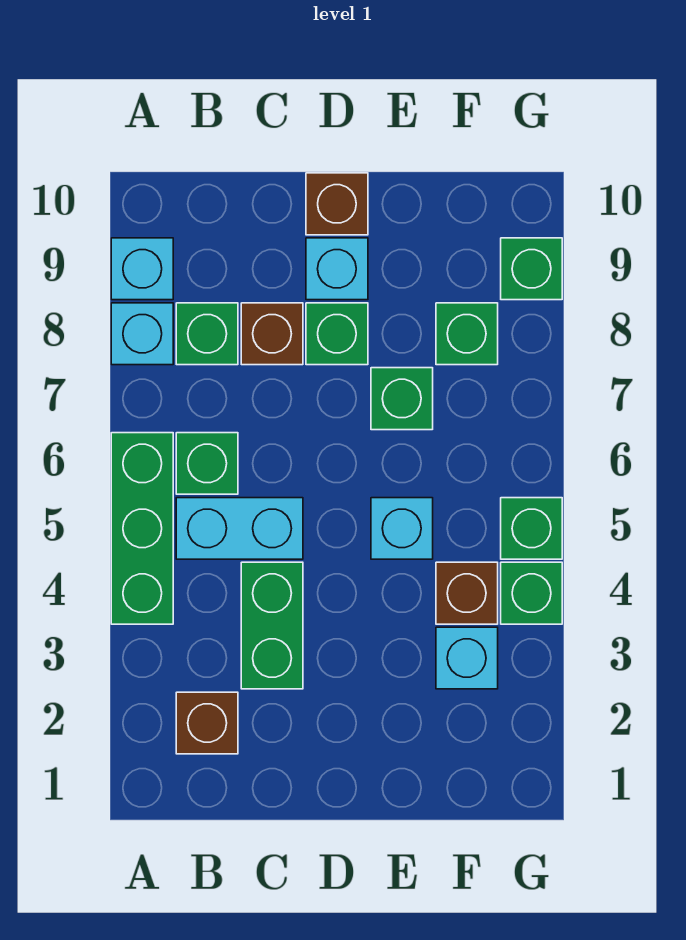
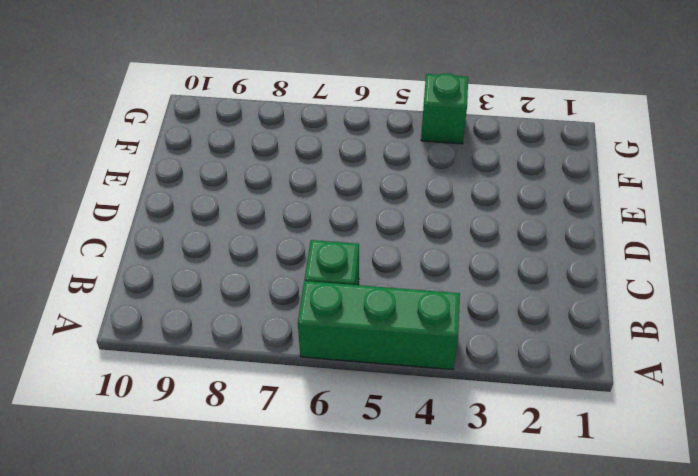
none -> cyan brick A8 level 1
none -> cyan brick A9 level 1
none -> brown brick B2 level 1

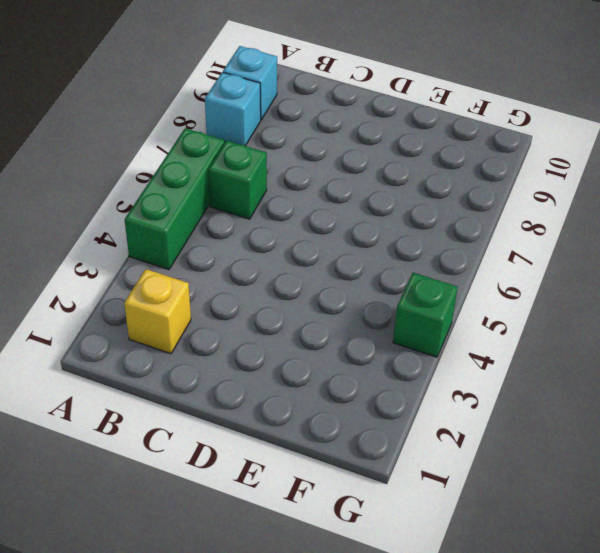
yellow brick B2 level 1 -> brown brick B2 level 1
none -> cyan brick B5:C5 level 1
none -> green brick B8 level 1
none -> green brick C3:C4 level 1

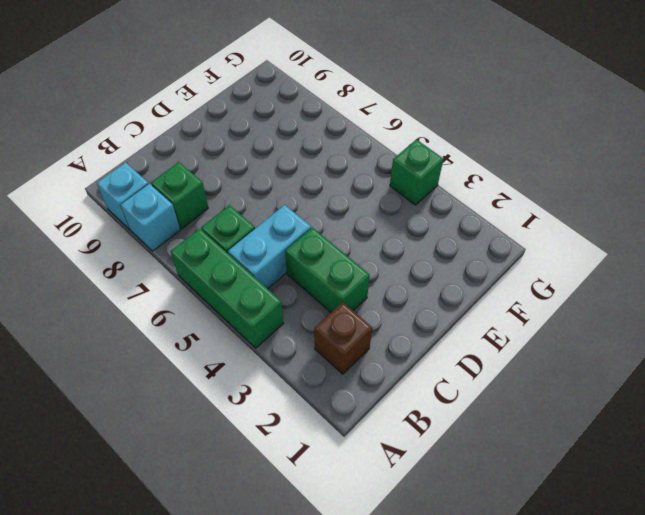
none -> brown brick C8 level 1
none -> green brick D8 level 1
none -> cyan brick D9 level 1

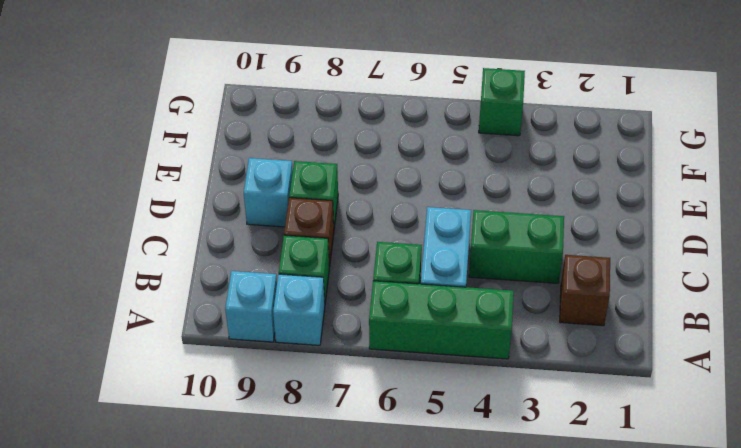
none -> brown brick D10 level 1
none -> cyan brick E5 level 1
none -> green brick E7 level 1

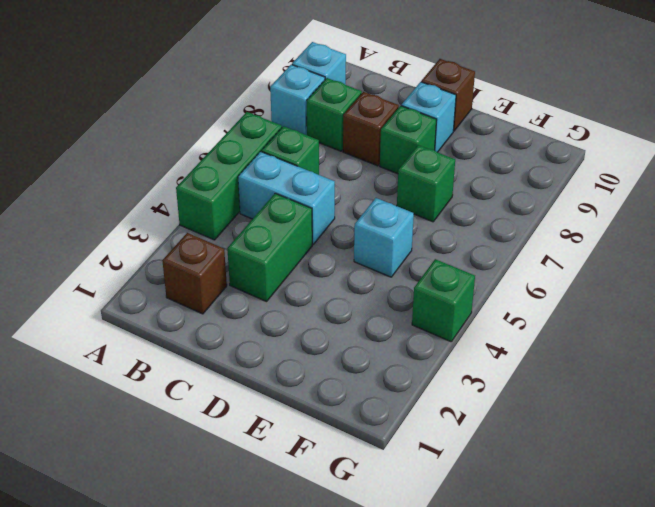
none -> cyan brick F3 level 1
none -> brown brick F4 level 1
none -> green brick F8 level 1

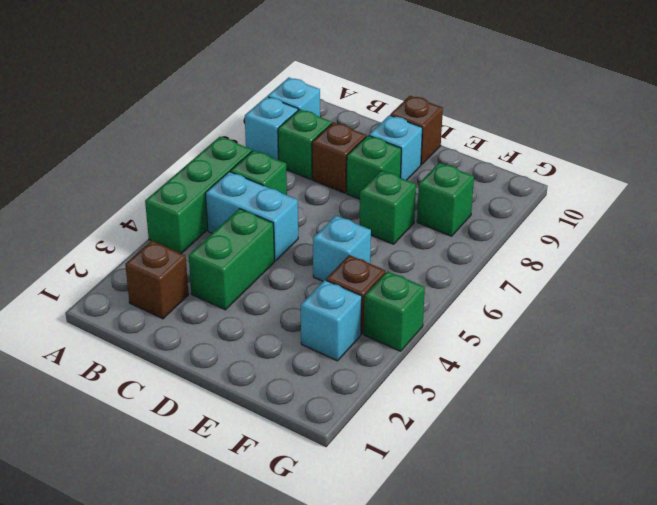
none -> green brick G5 level 1
none -> green brick G9 level 1

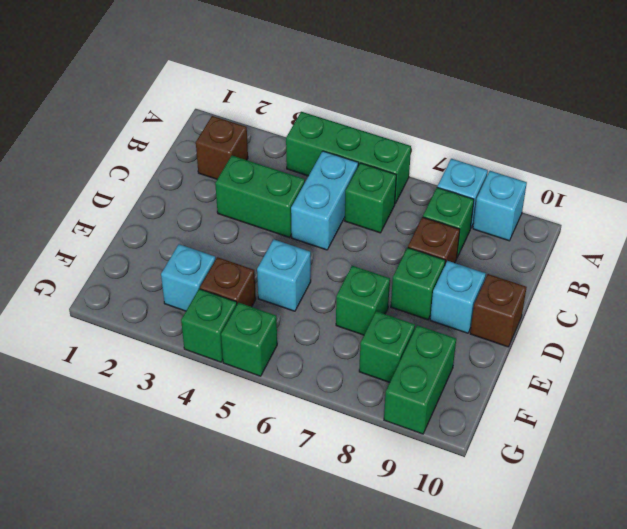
green brick F9:G9 level 1 -> green brick G9 level 1

